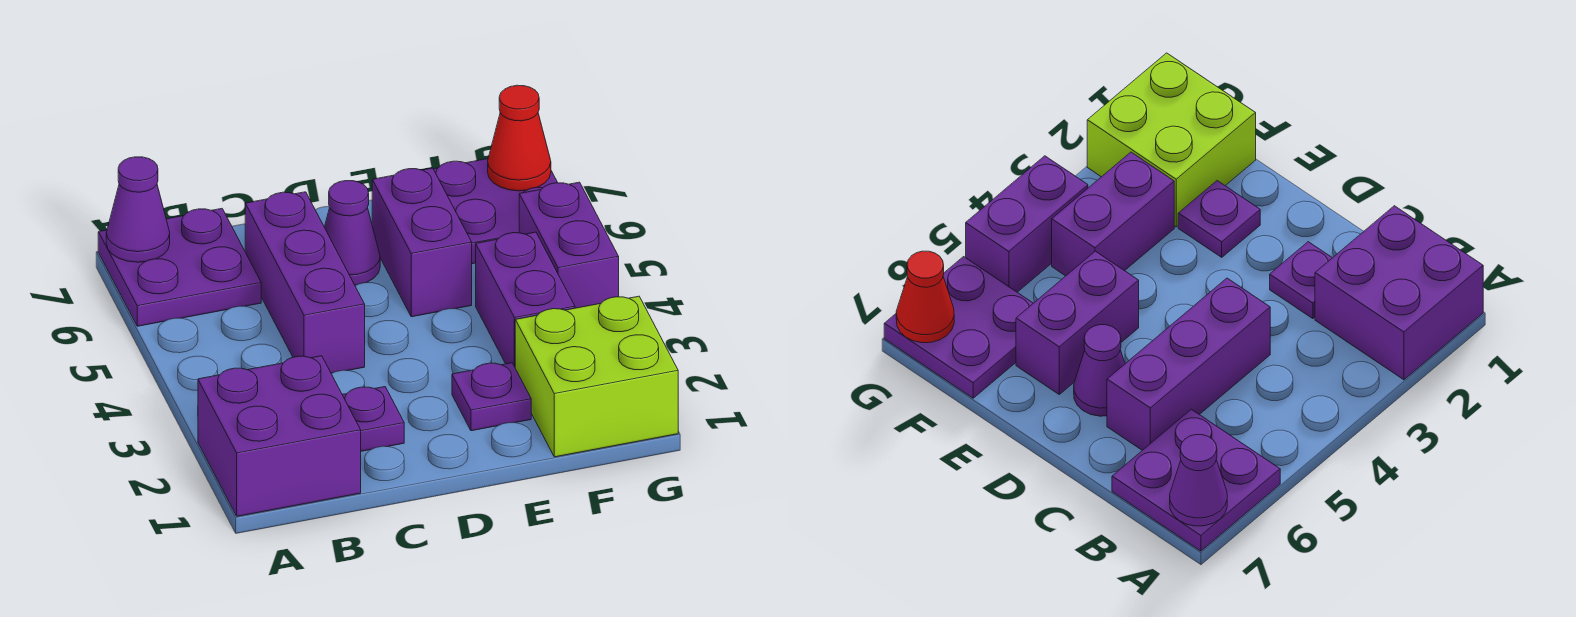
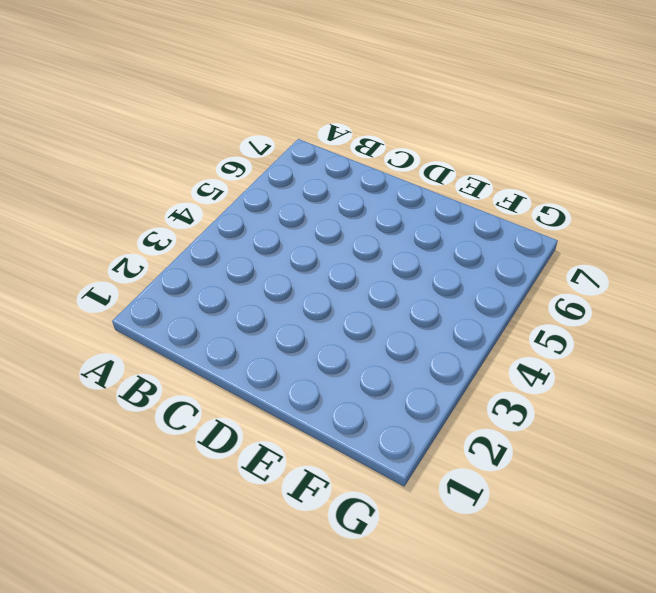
none -> purple brick A1:B2 level 1
none -> purple plate A6:B7 level 1
none -> purple plate C2 level 1

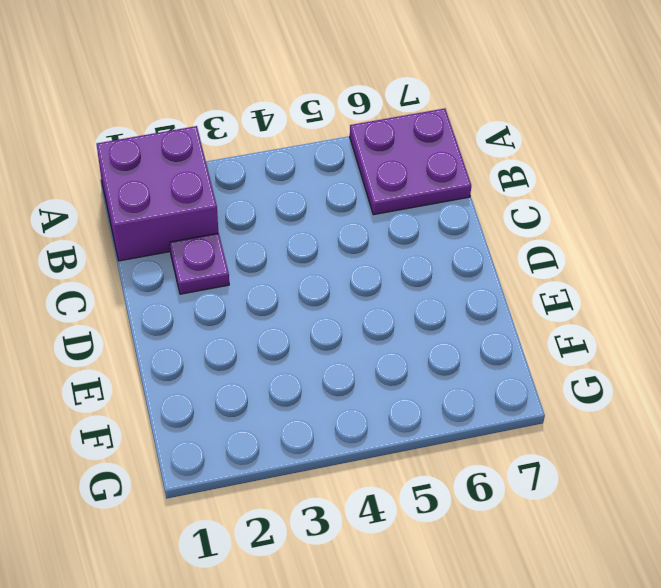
none -> purple brick C4:C6 level 1
none -> purple cone D6 level 1
none -> purple plate E2 level 1

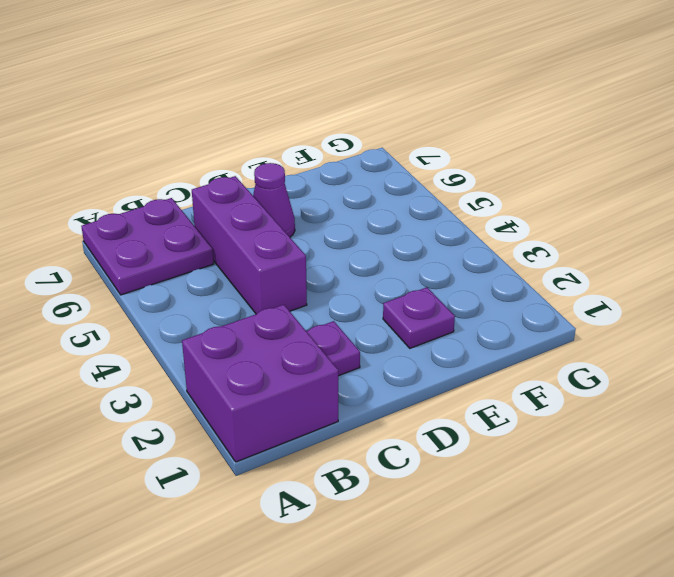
none -> purple brick E5:E6 level 1
none -> lime brick F1:G2 level 1
none -> purple brick F3:F4 level 1

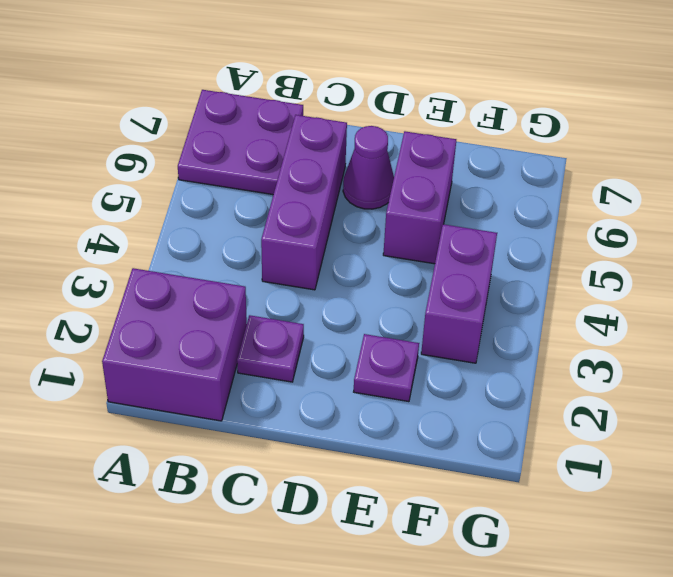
none -> lime brick F1:G2 level 1
none -> purple plate F6:G7 level 1
none -> purple brick G4:G5 level 1

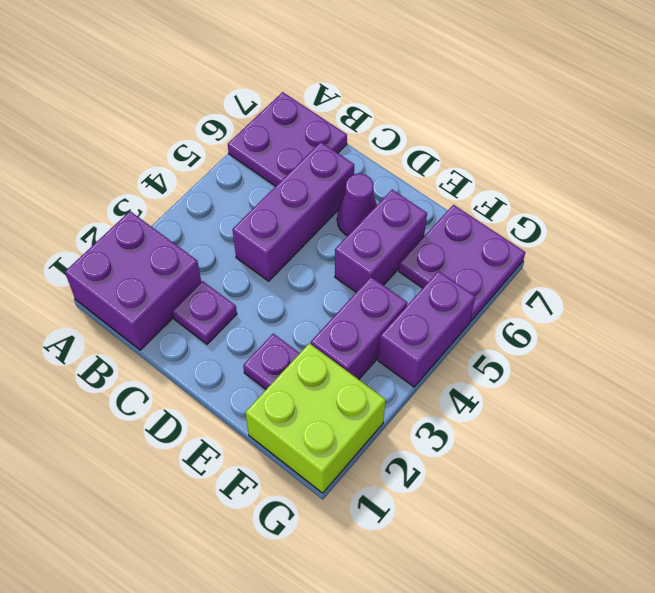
none -> purple cone A7 level 2
none -> red cone G7 level 2

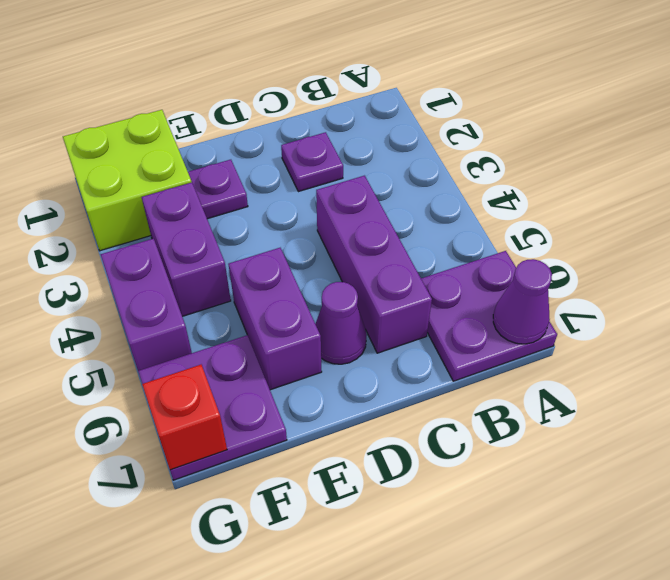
red brick G7 level 2 -> red cone G7 level 2
none -> purple brick A1:B2 level 1

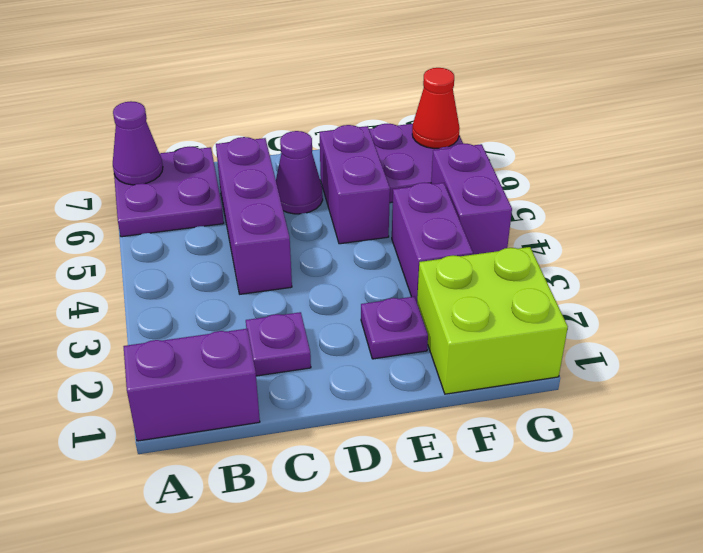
purple brick A1:B1 level 1 -> purple brick A1:B2 level 1

